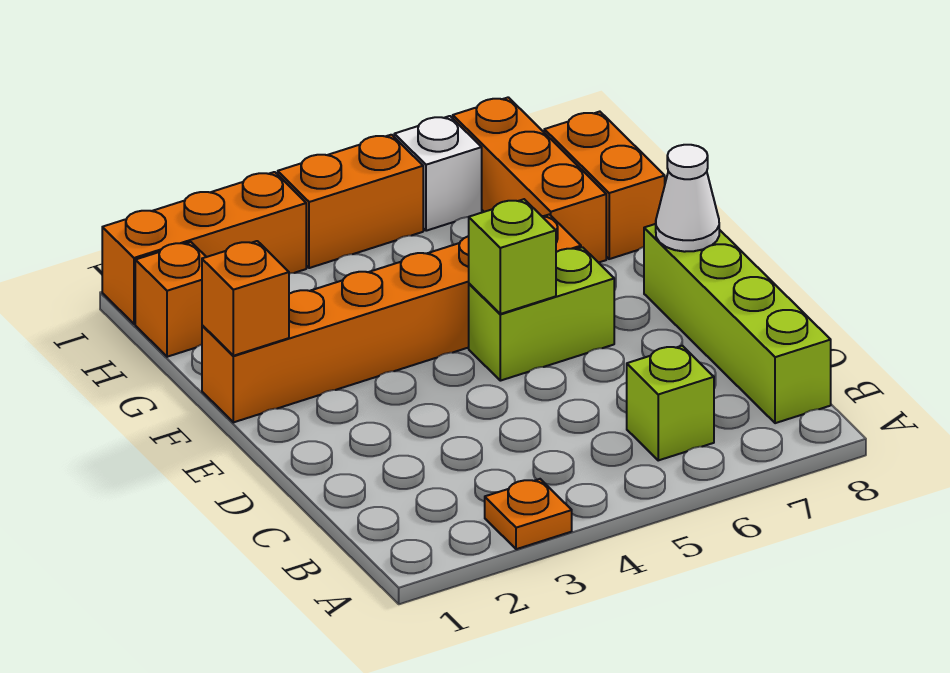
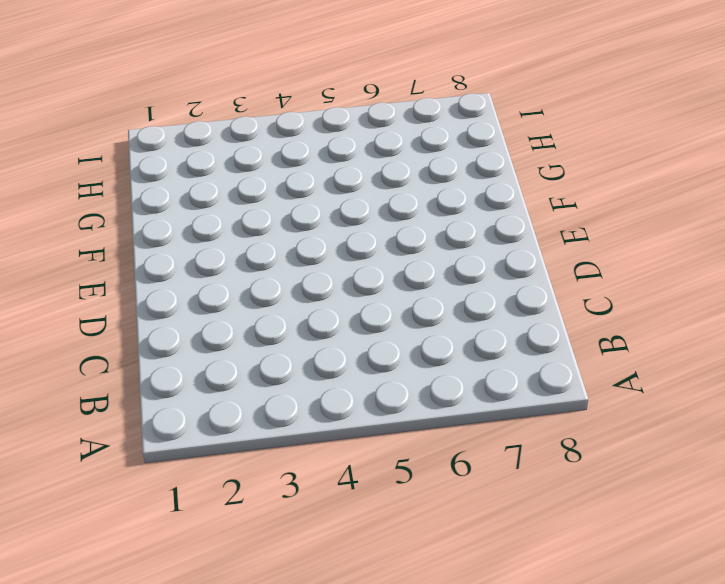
none -> orange plate A3 level 1
none -> lime brick B6 level 1
none -> lime brick B8:E8 level 1

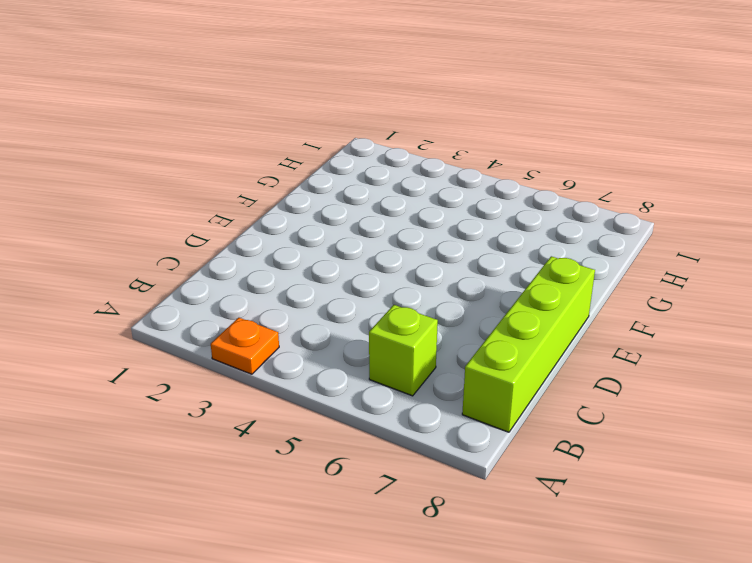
none -> lime brick E5:E6 level 1
none -> orange brick F1:F6 level 1
none -> orange brick G7:I7 level 1

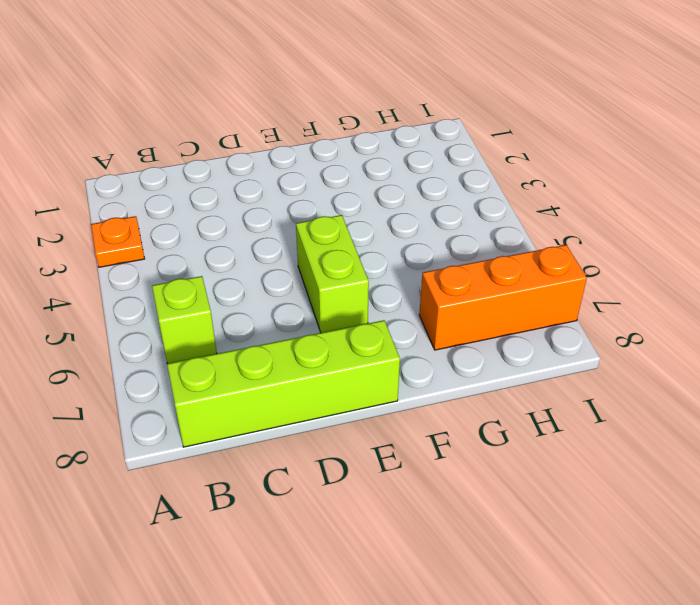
none -> orange brick F1:F6 level 1
none -> orange brick G8:H8 level 1
none -> orange brick H1 level 1

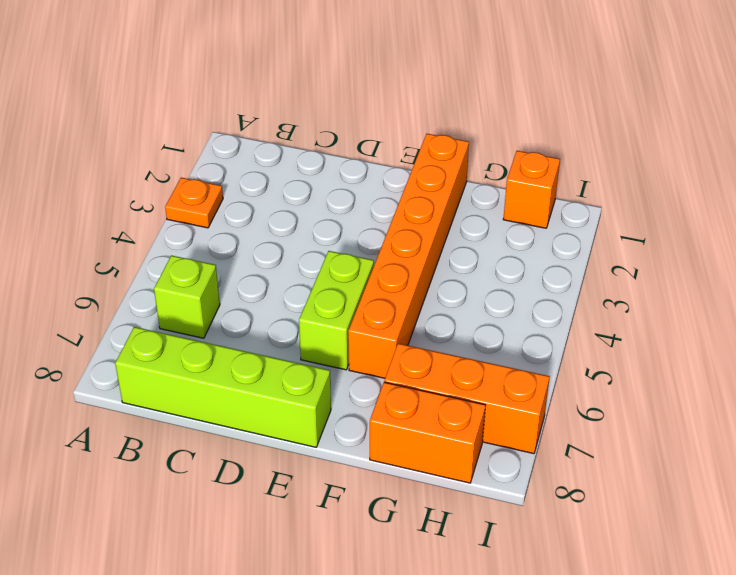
none -> orange brick I1:I3 level 1
none -> orange brick I4:I5 level 1
none -> white brick I6 level 1

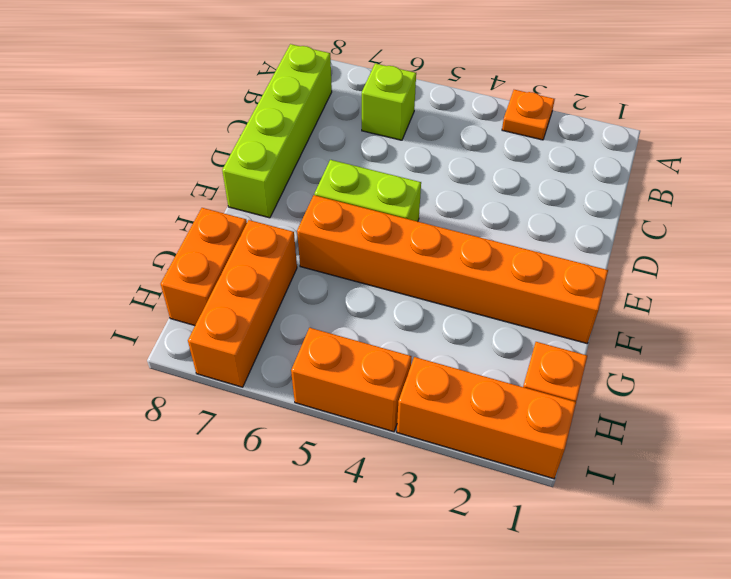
none -> white brick I6 level 1
none -> lime brick E5 level 2
none -> white cone E8 level 2

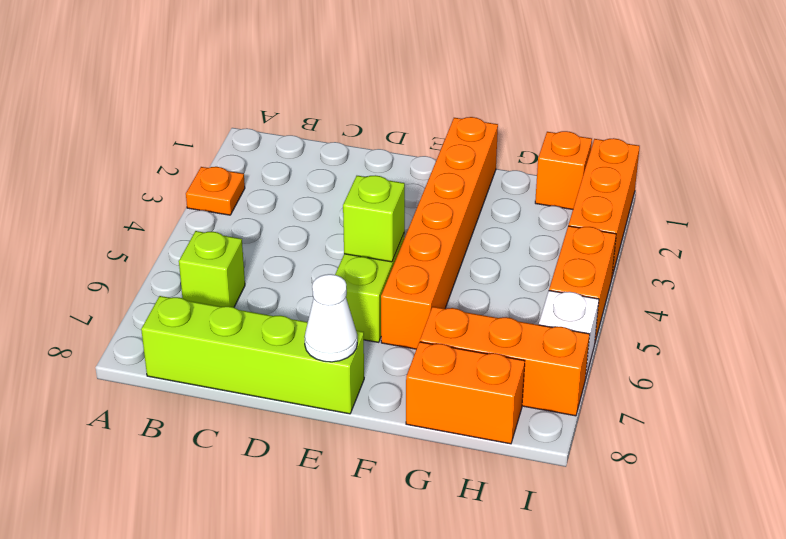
none -> orange brick F1 level 2

